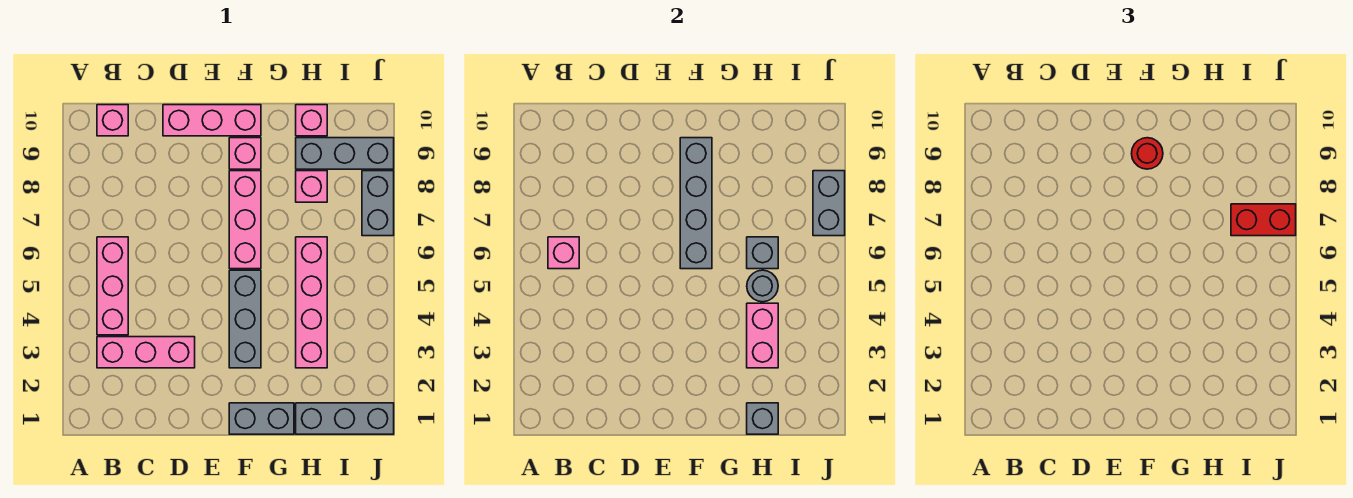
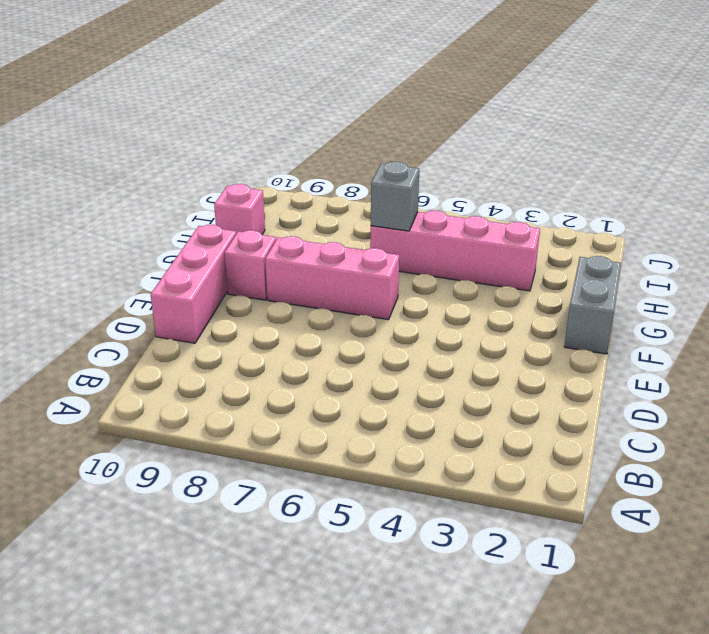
none -> pink brick B3:D3 level 1
none -> pink brick B4:B6 level 1
none -> pink brick B10 level 1

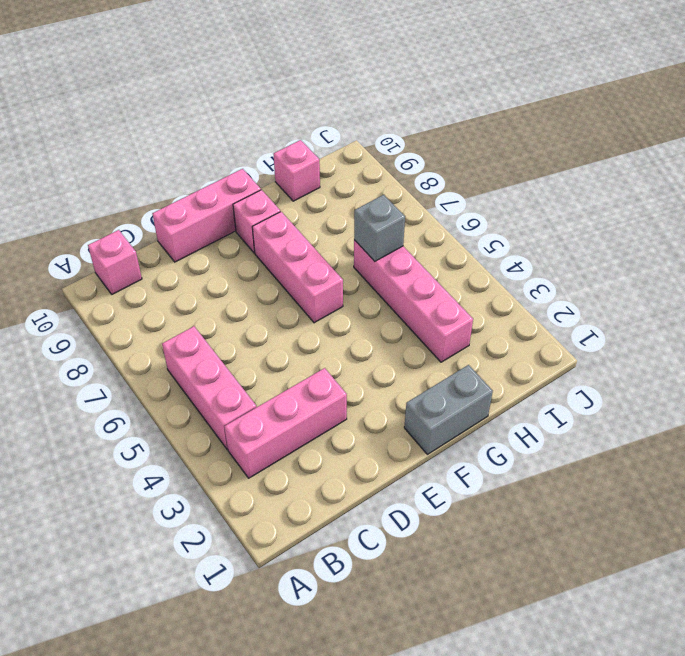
none -> grey brick F3:F5 level 1
none -> grey brick H1:J1 level 1
none -> pink brick H8 level 1

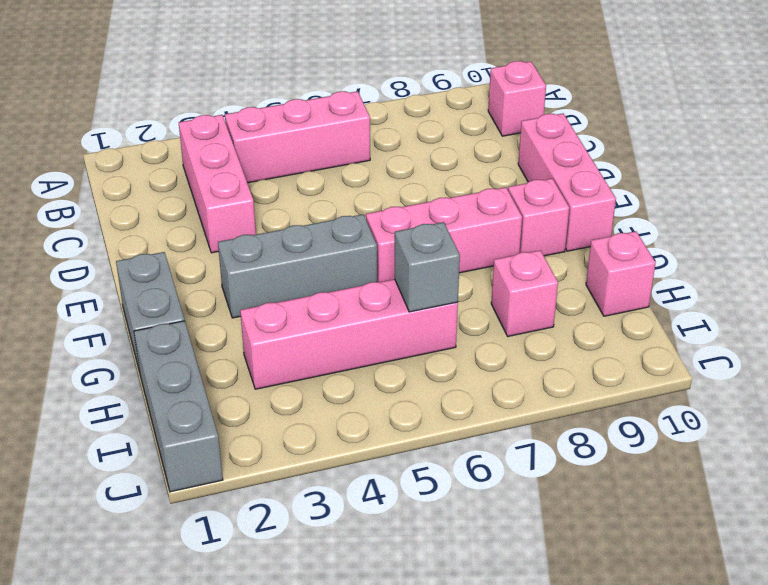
none -> grey brick H9:J9 level 1
none -> grey brick J7:J8 level 1
none -> pink brick B6 level 2

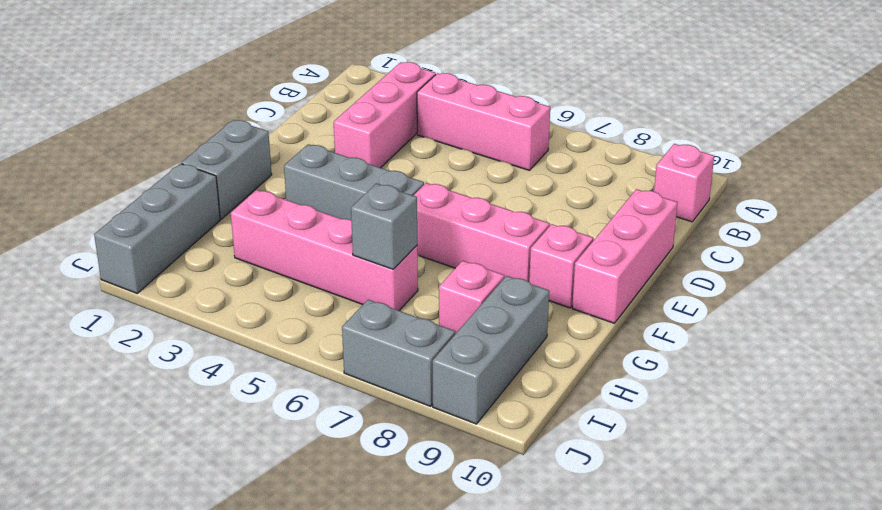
none -> pink brick H10 level 1
none -> pink brick B6 level 2
none -> grey brick F6:F9 level 2

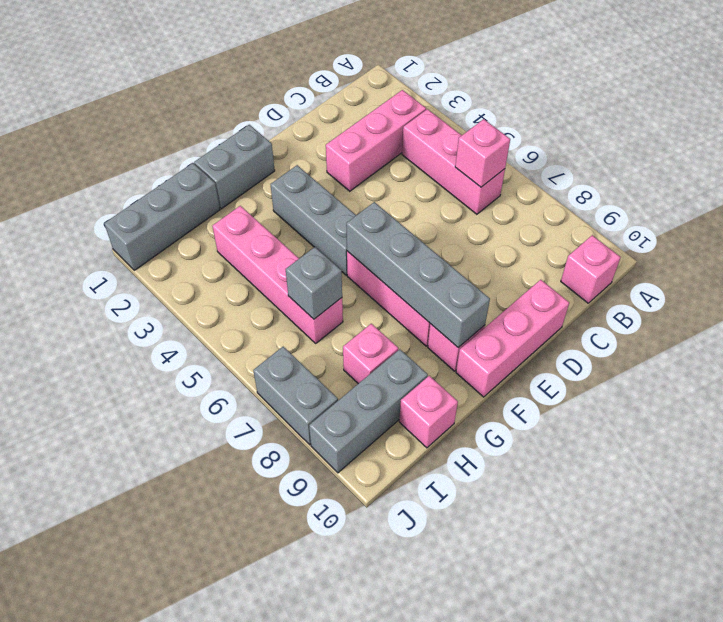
none -> grey brick H1 level 2
none -> pink brick H3:H4 level 2
none -> grey round brick H5 level 2

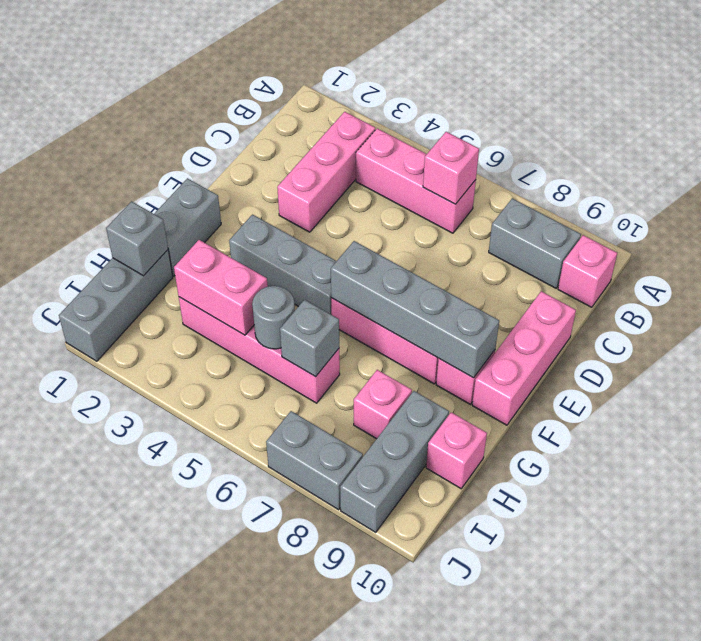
grey brick B8:B9 level 1 -> grey brick J7:J8 level 2
none -> red round brick F9 level 3
none -> red brick I7:J7 level 3

